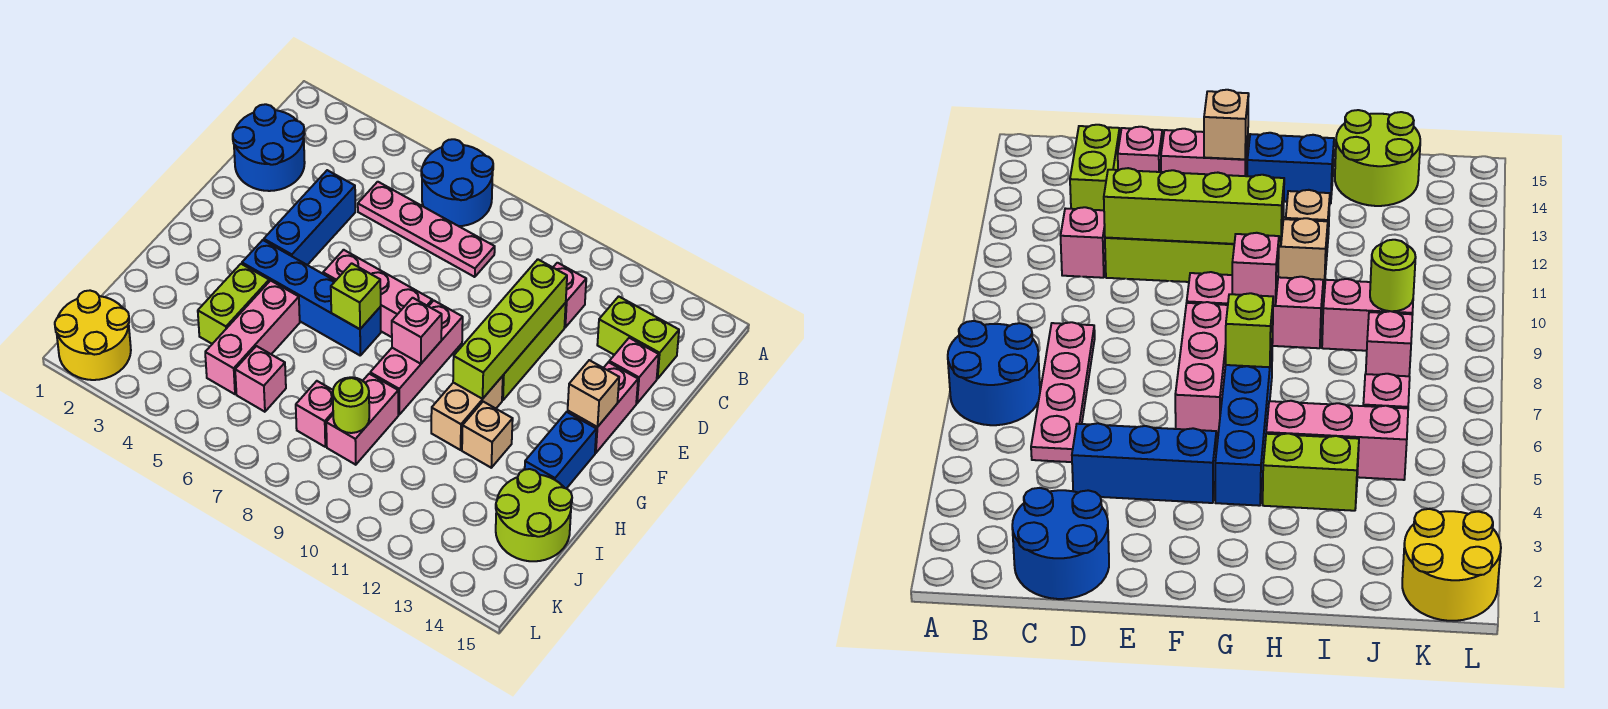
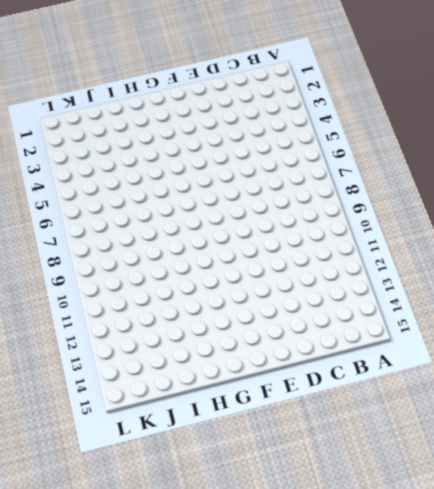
none -> blue round brick A6:B7 level 1
none -> blue round brick C1:D2 level 1
none -> pink plate C5:C8 level 1

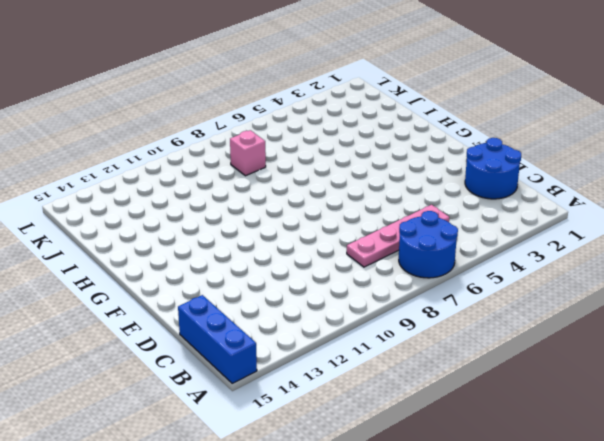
blue brick A15:C15 level 1 -> blue brick D4:F4 level 1
none -> pink brick C11 level 1
none -> lime brick C13:C14 level 1
none -> lime brick D11:F11 level 1

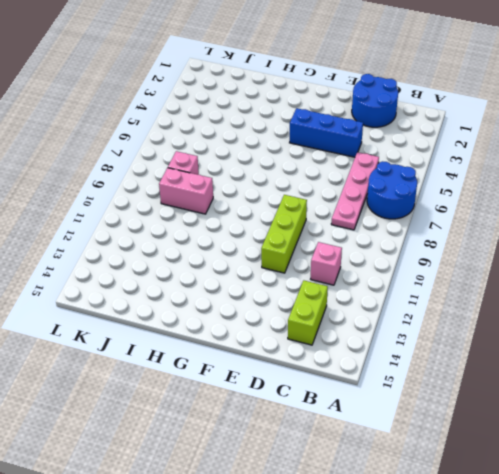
lime brick E9:E11 level 1 -> lime brick D11:F11 level 1
none -> pink brick D14 level 1
none -> pink brick E14:F14 level 1
none -> pink brick F6:F8 level 1

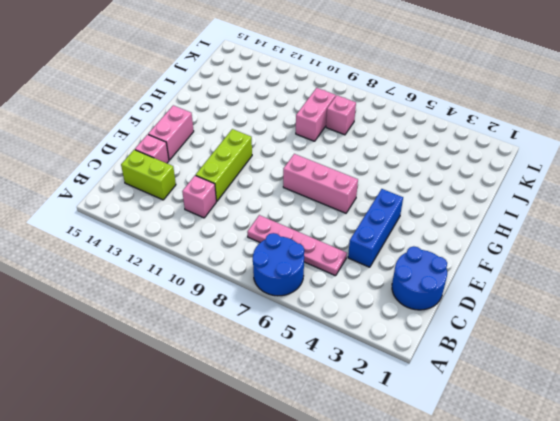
none -> pink brick F9:H9 level 1
none -> blue brick G4:G7 level 1
none -> tan brick G11:H11 level 1

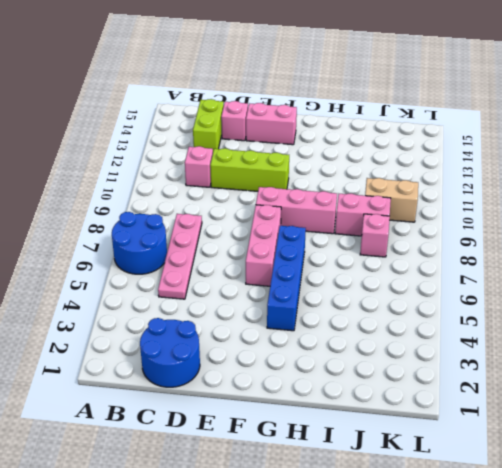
tan brick J10:K10 level 1 -> tan brick G11:H11 level 1
none -> blue brick D4:F4 level 1
none -> blue brick G14:H14 level 1
none -> lime brick H4:I4 level 1

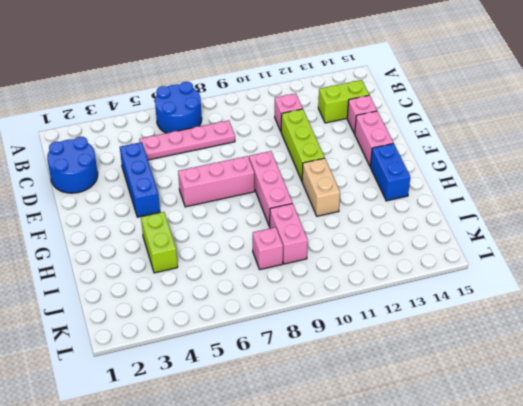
none -> blue brick G4:G7 level 1
none -> pink brick H5:J5 level 1
none -> tan brick H12 level 1

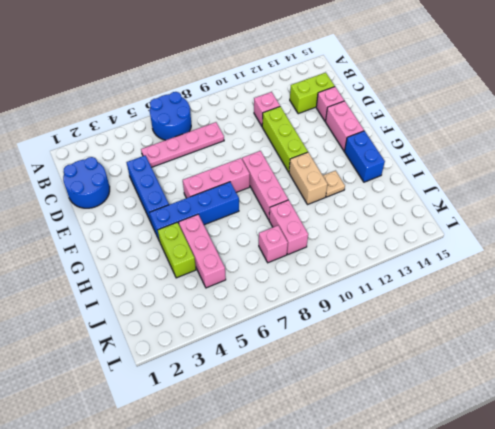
tan plate H12 level 1 -> tan brick H12 level 1
none -> lime round brick I14:J15 level 1
none -> pink brick J6 level 1
none -> yellow round brick K1:L2 level 1

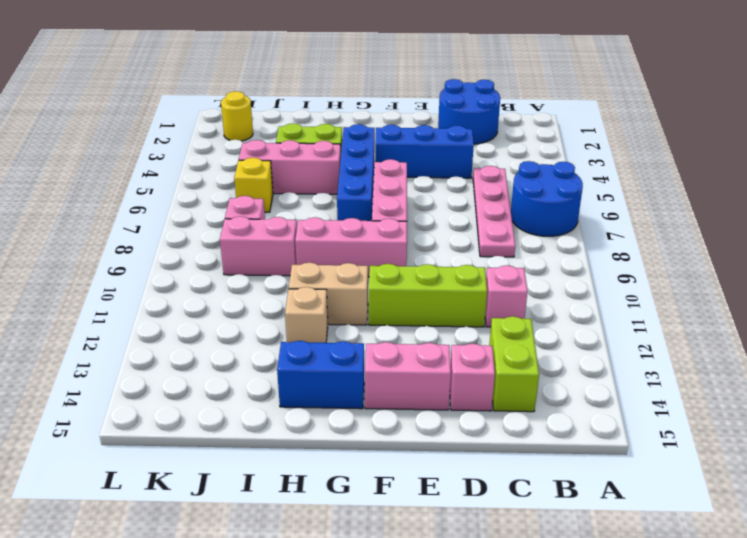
yellow brick J6 level 1 -> pink brick J6 level 1
yellow round brick K2 level 1 -> yellow round brick K1:L2 level 1
none -> lime round brick I14:J15 level 1
none -> lime brick D11:G11 level 2
none -> tan brick F14 level 2

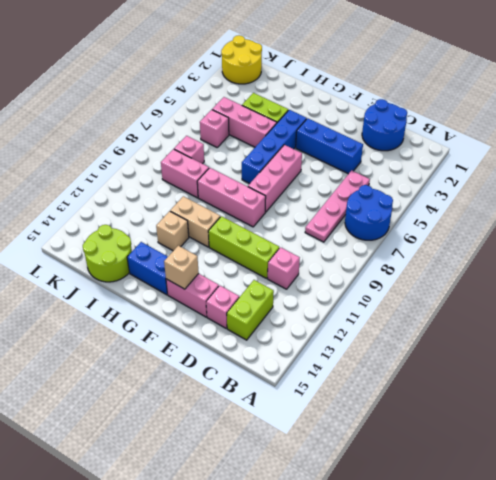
none -> lime brick D11:G11 level 2
none -> lime brick G7 level 2
none -> pink brick G9 level 2

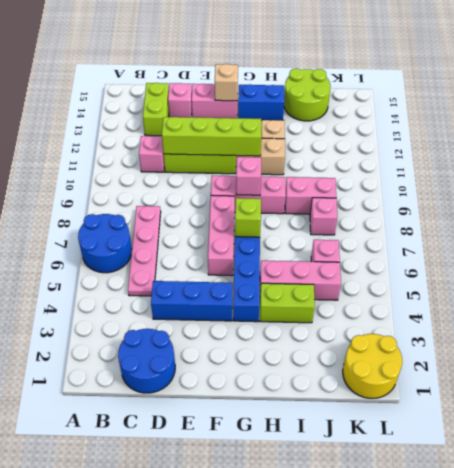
none -> lime round brick J9 level 2

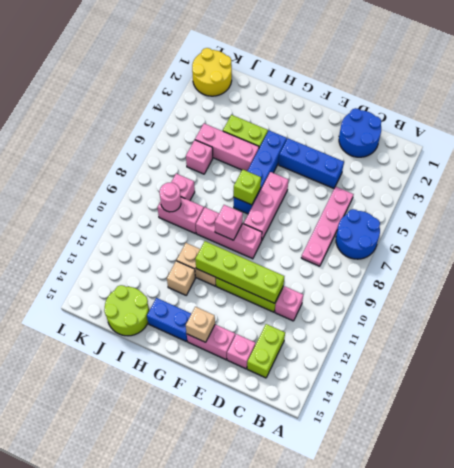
pink round brick J9 level 2 -> lime round brick J9 level 2

